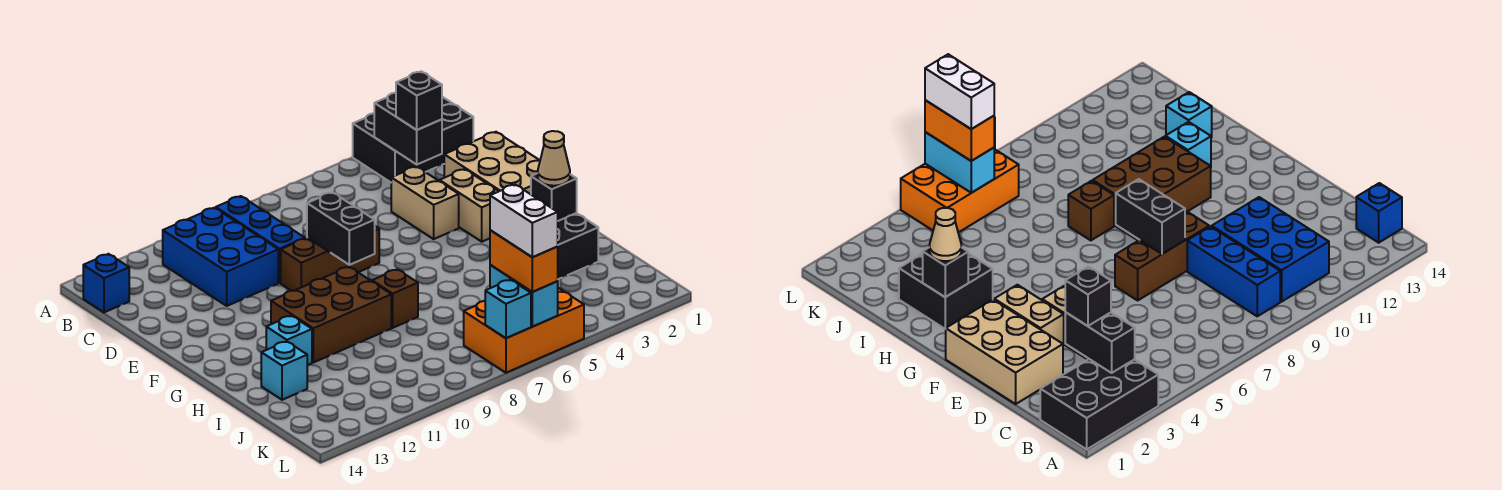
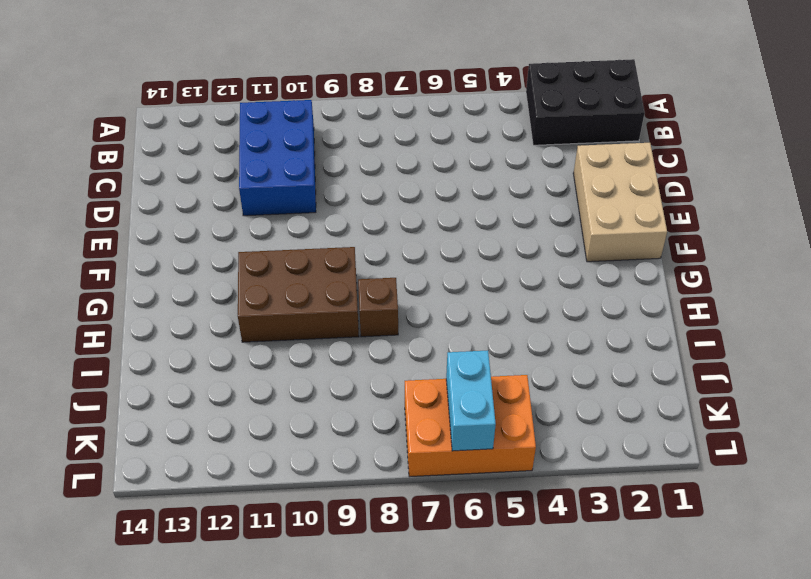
none -> blue brick B9:D9 level 1
none -> blue brick B14 level 1
none -> tan brick D4:E4 level 1

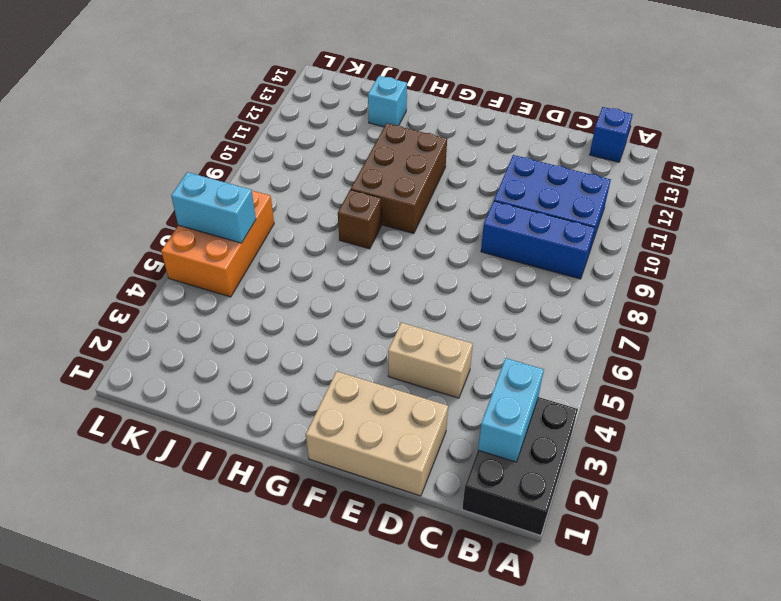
cyan brick B2:B3 level 2 -> black brick B3:C3 level 2
none -> tan brick E3:F3 level 1
none -> brown brick E7:E9 level 1
none -> black brick H2:I3 level 1

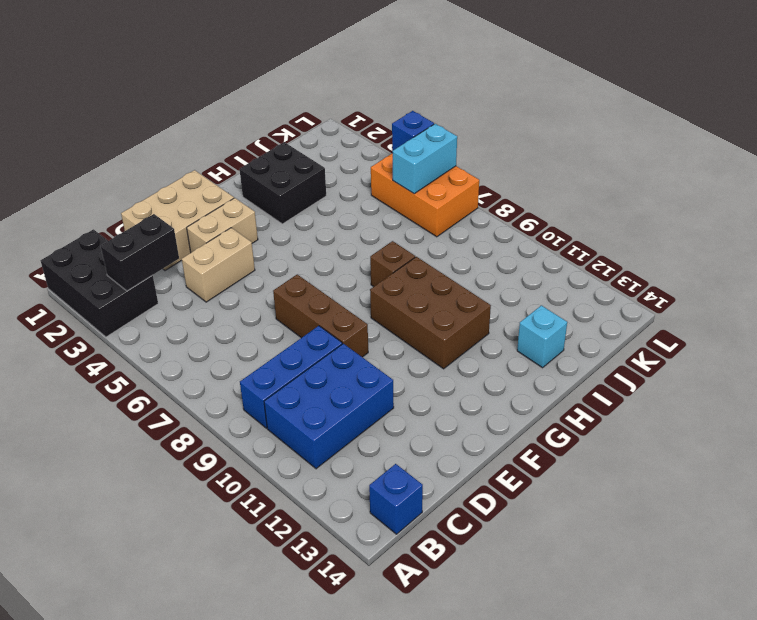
blue brick L5 level 2 -> none
none -> cyan brick H12 level 1
none -> black brick E8:F8 level 2
none -> black brick H2 level 2

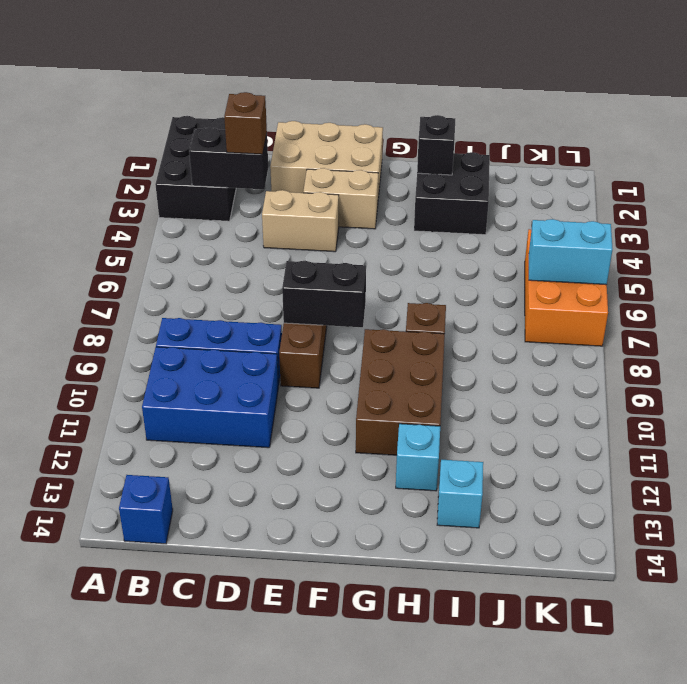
brown brick C3 level 3 -> black brick C3 level 3
none -> cyan brick L7 level 2
none -> tan cone H2 level 3
none -> orange brick K6:L6 level 3

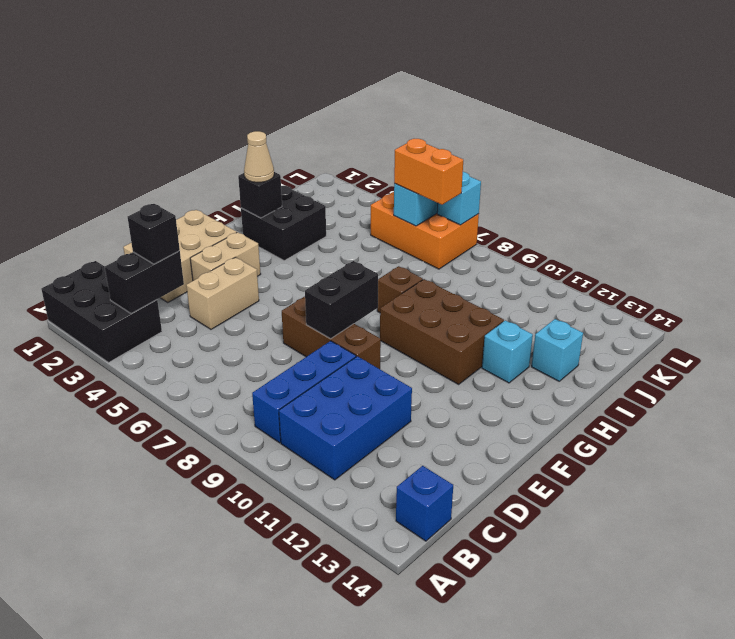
orange brick K6:K7 level 3 -> orange brick K6:L6 level 3
none -> white brick K6:L6 level 4

